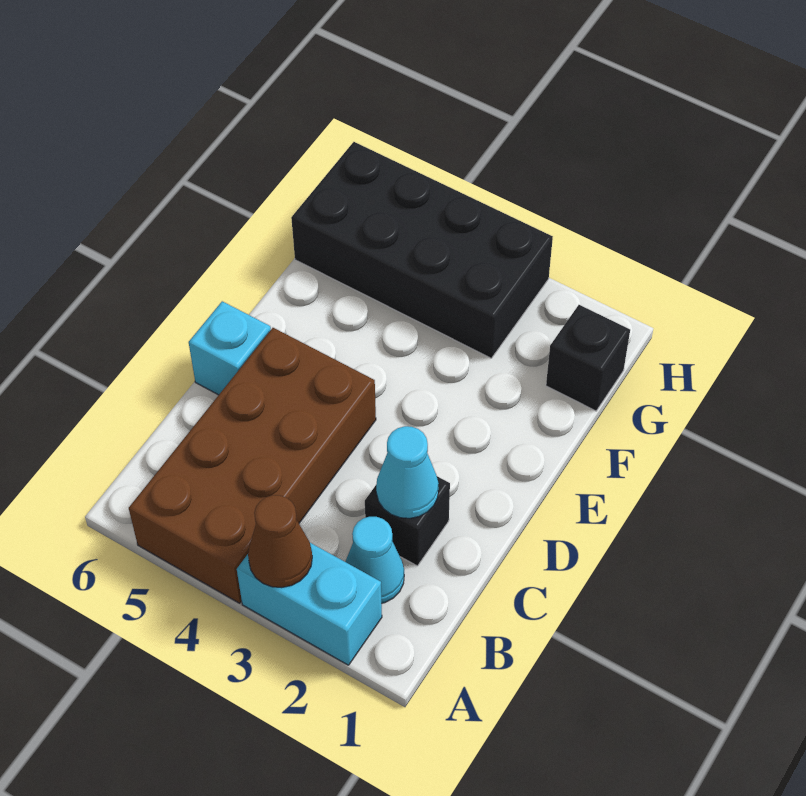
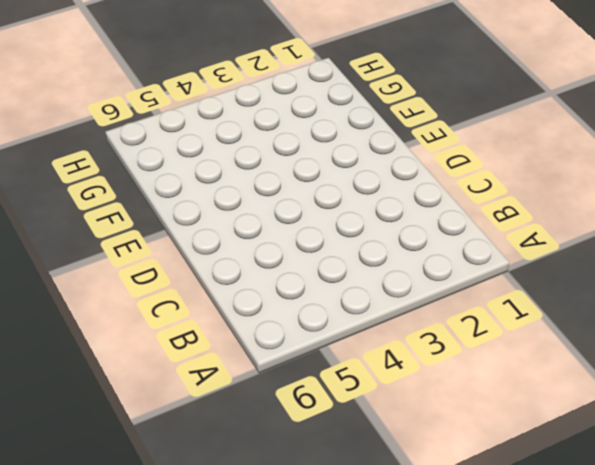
none -> cyan brick A2:A3 level 1
none -> brown brick A4:D5 level 1

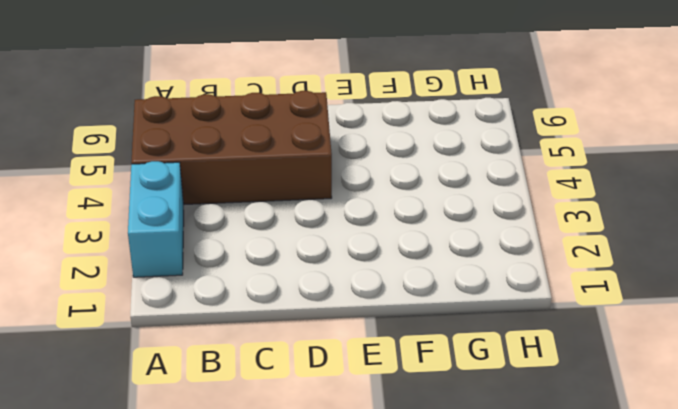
none -> cyan cone B2 level 1
none -> black brick C2 level 1

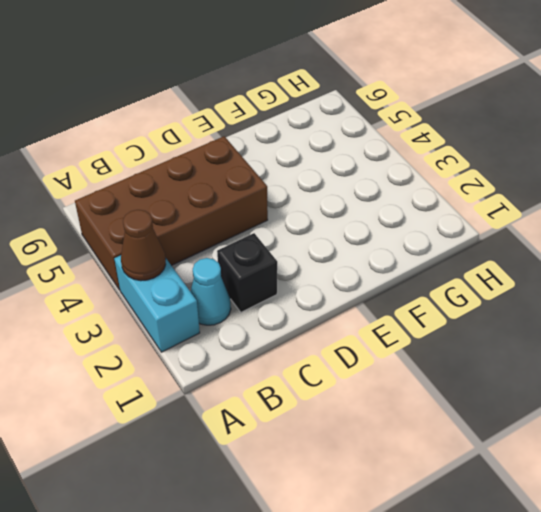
none -> cyan brick D6 level 1
none -> black brick G1 level 1

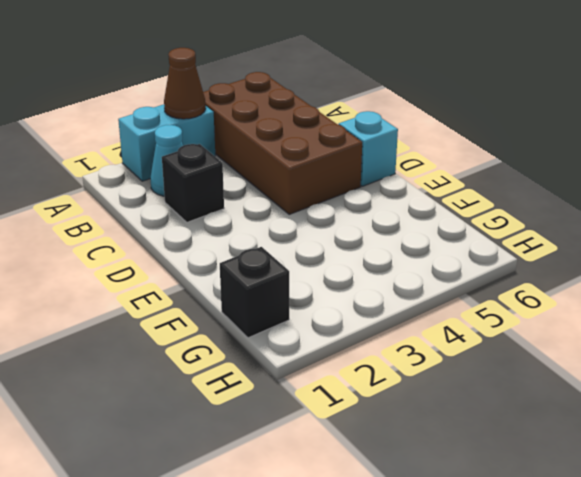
none -> black brick G3:H6 level 1
none -> cyan cone C2 level 2

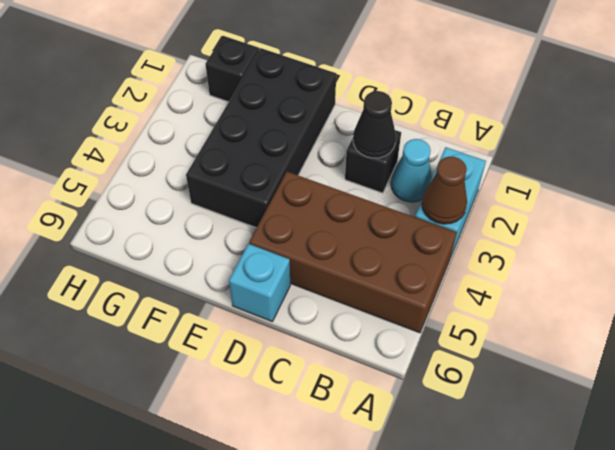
black cone C2 level 2 -> cyan cone C2 level 2
black brick E1:F4 level 1 -> black brick G3:H6 level 1

